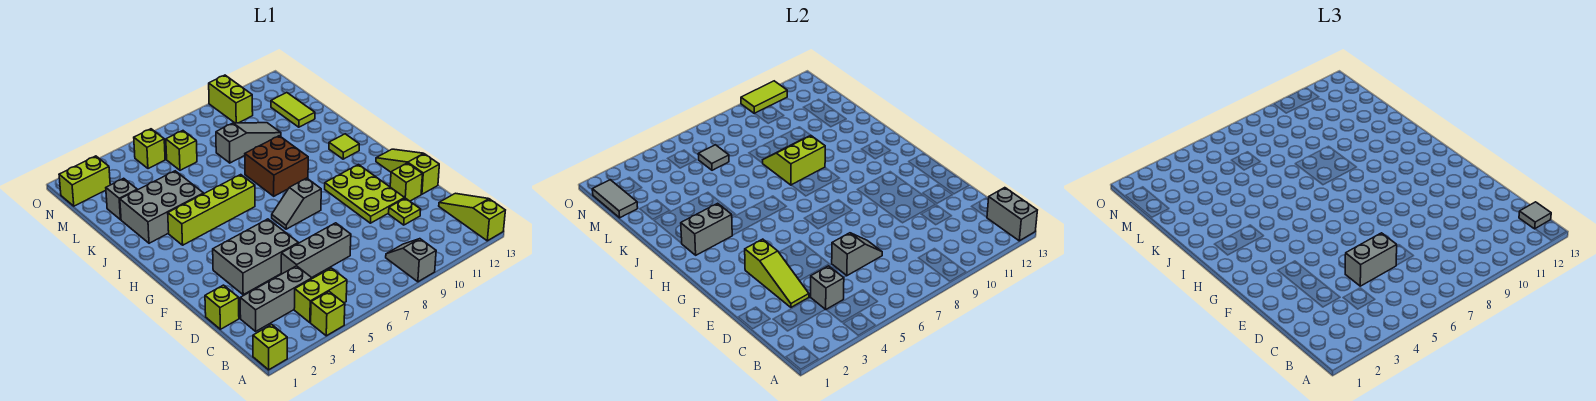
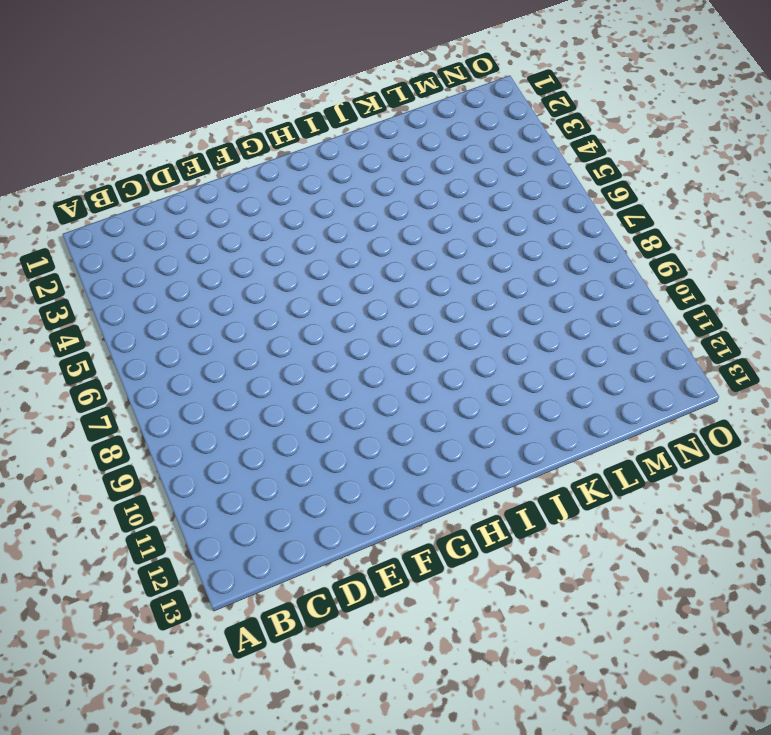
none -> lime brick A1 level 1
none -> lime brick A4 level 1
none -> grey slope A9:B9 level 1 top A
none -> lime slope A13:C13 level 1 top A

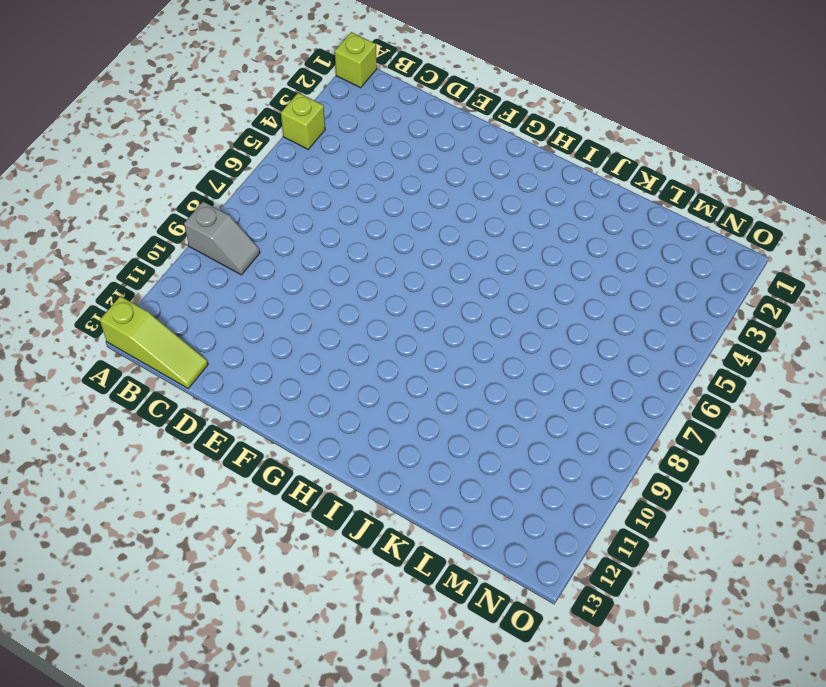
none -> lime brick B4:B5 level 1
none -> grey brick C2:C4 level 1
none -> lime brick D1 level 1
none -> grey brick D5:D7 level 1

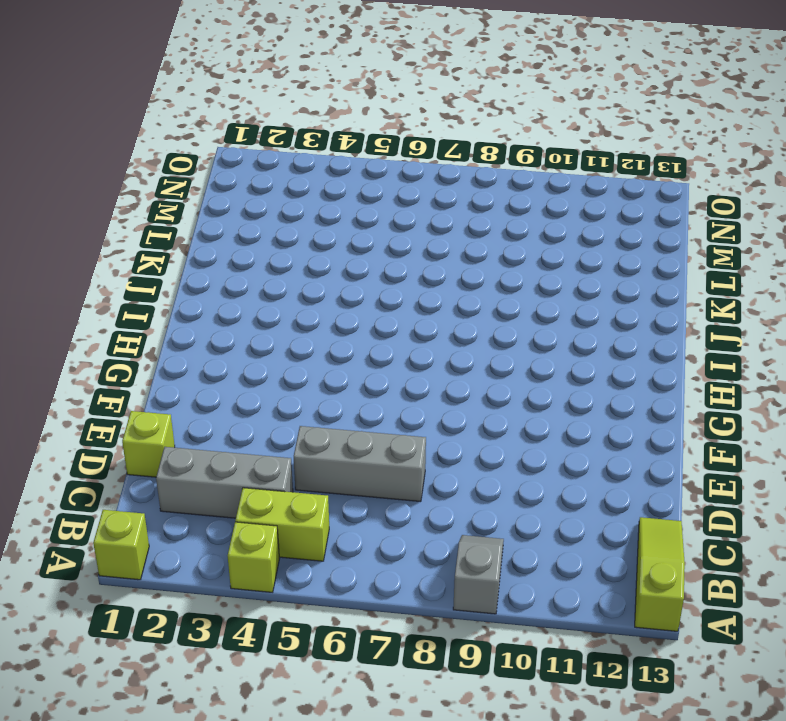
none -> lime plate D11 level 1
none -> grey brick E3:F5 level 1
none -> lime plate E10:G11 level 1
none -> lime brick E12 level 1

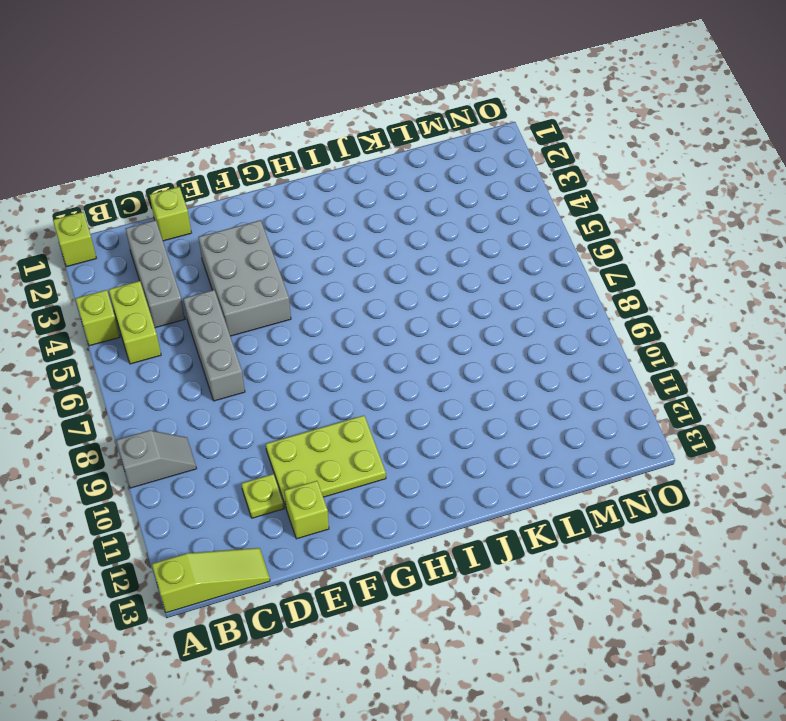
none -> lime slope E13:G13 level 1 top E
none -> grey slope G7:G8 level 1 top 8
none -> lime brick I3:I6 level 1
none -> brown brick I8:J9 level 1

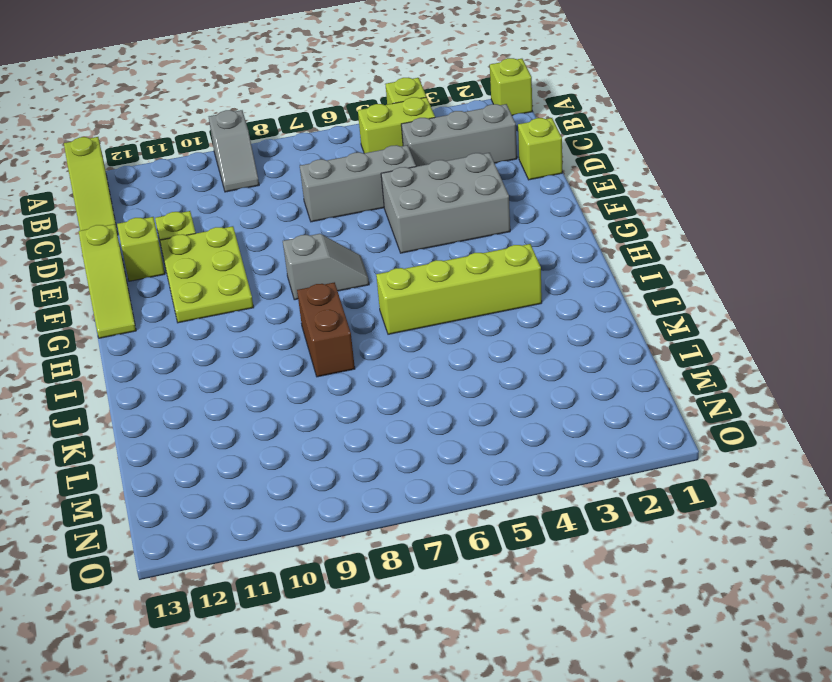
brown brick I8:J8 level 1 -> brown brick I8:J9 level 1
none -> lime tile I12 level 1
none -> grey brick J2:K4 level 1
none -> grey brick L2 level 1
none -> grey slope L8:L10 level 1 top 8

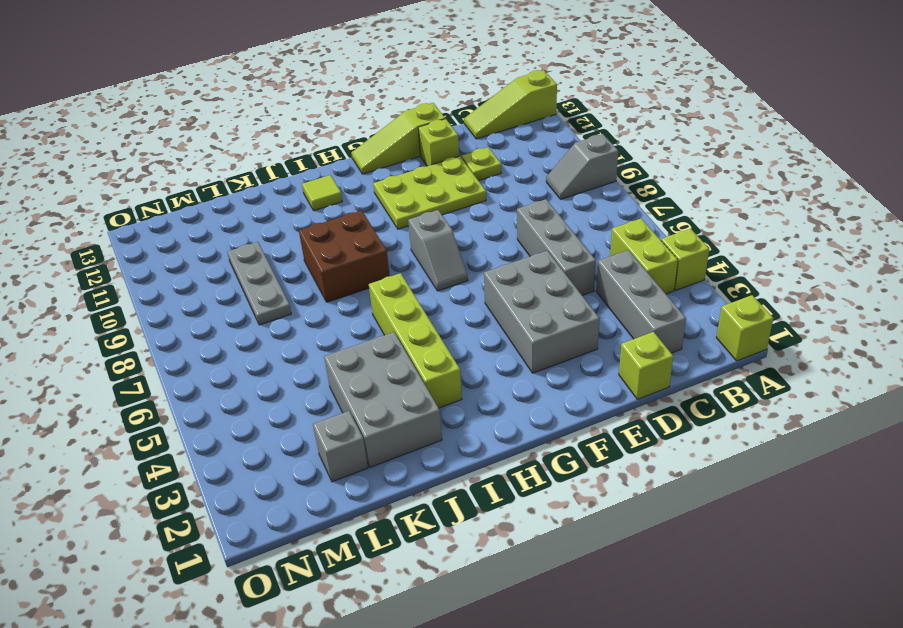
grey plate L8:L10 level 1 -> grey slope L8:L10 level 1 top 8
none -> lime tile L12:M12 level 1
none -> lime brick M6 level 1
none -> lime brick N1:N2 level 1
none -> lime brick N5 level 1

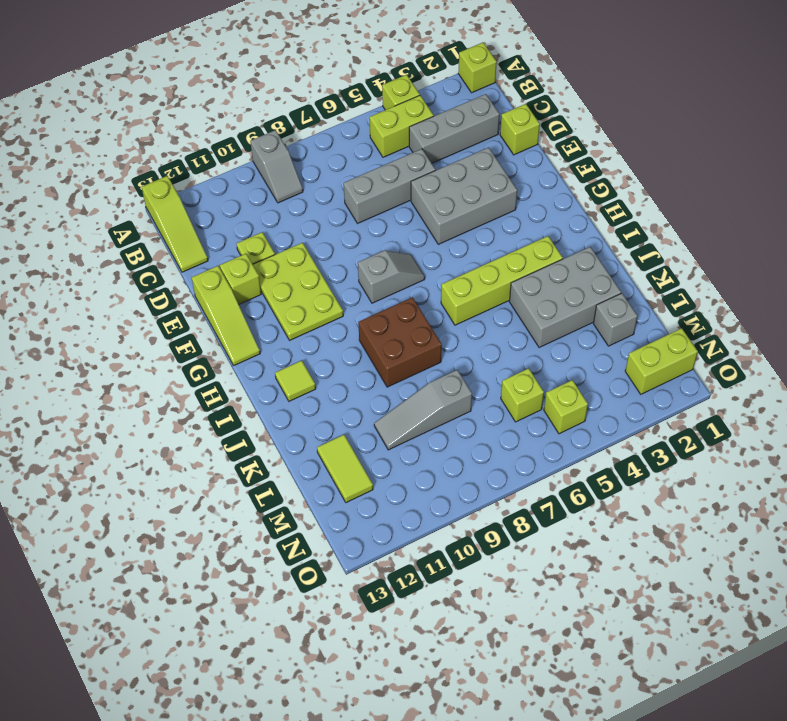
none -> lime brick N10:O10 level 1
none -> grey brick A13:B13 level 2
none -> grey brick C4 level 2
none -> lime slope D3:F3 level 2 top F

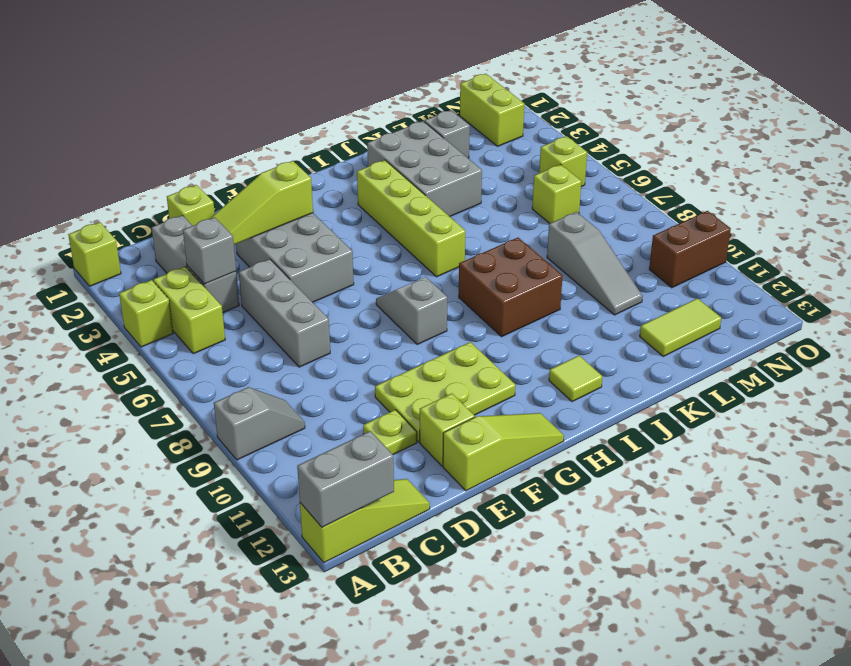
brown brick N10:O10 level 1 -> lime brick N10:O10 level 1
none -> grey slope D6:D7 level 2 top 6
none -> grey brick I2:I3 level 2
none -> lime slope J8:K9 level 2 top J
none -> grey tile M1:N1 level 2

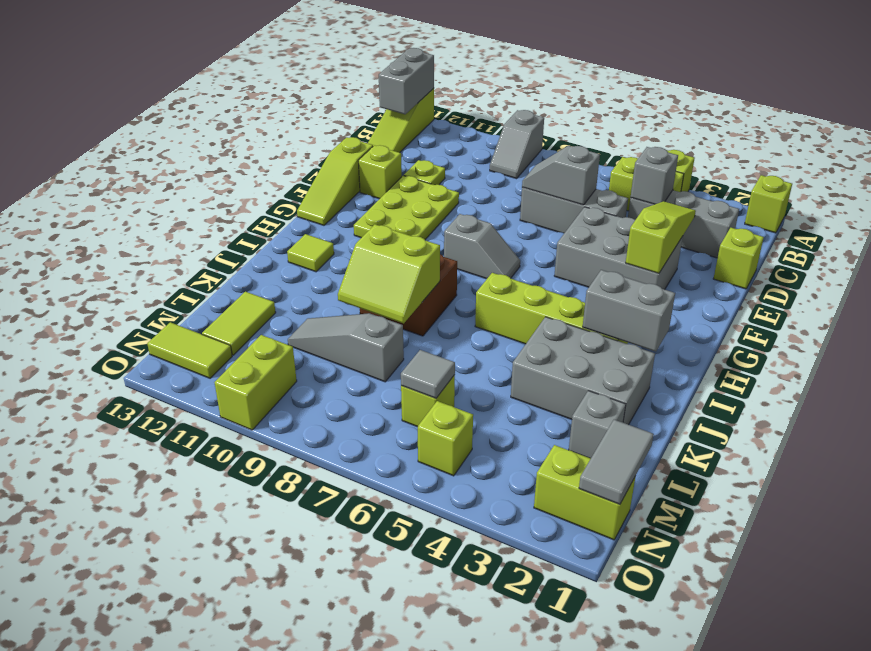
lime tile N12:N13 level 1 -> lime tile O10:O11 level 2
none -> grey tile B13 level 3
none -> grey brick D5:D6 level 3

